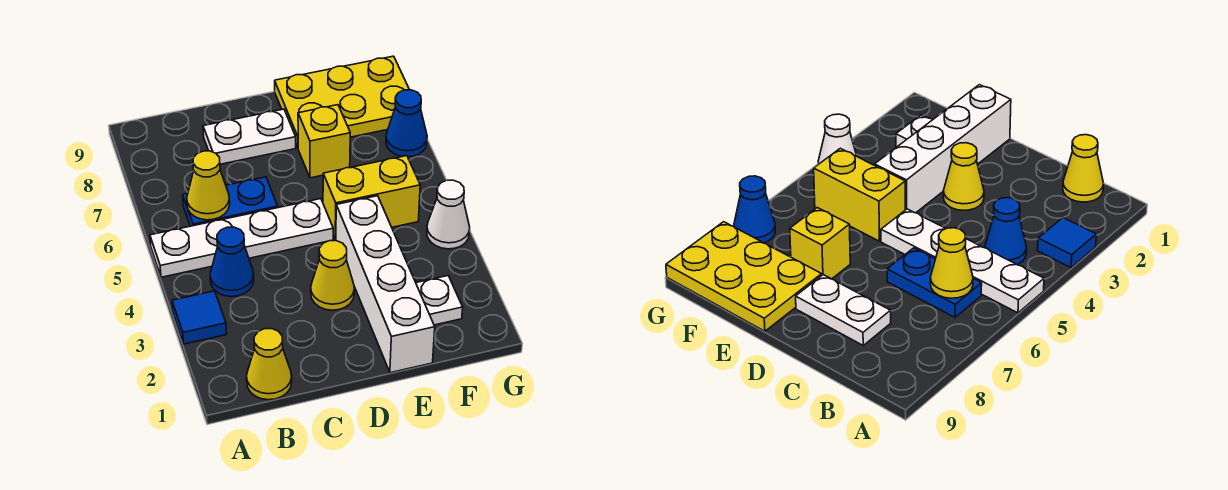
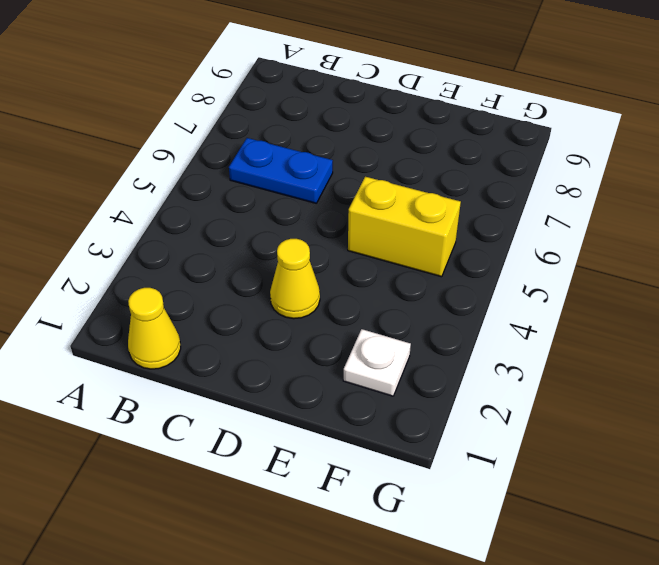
none -> blue tile A3 level 1
none -> white plate A5:D5 level 1
none -> blue cone B4 level 1

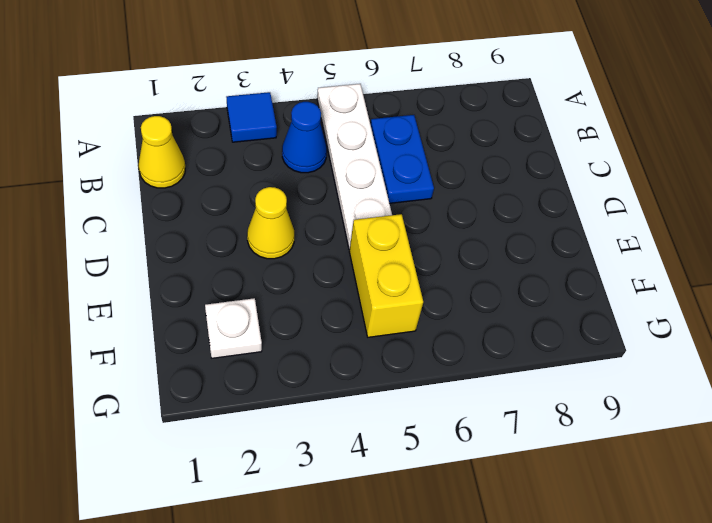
none -> white plate C8:D8 level 1
none -> white brick E1:E4 level 1
none -> yellow brick E7 level 1

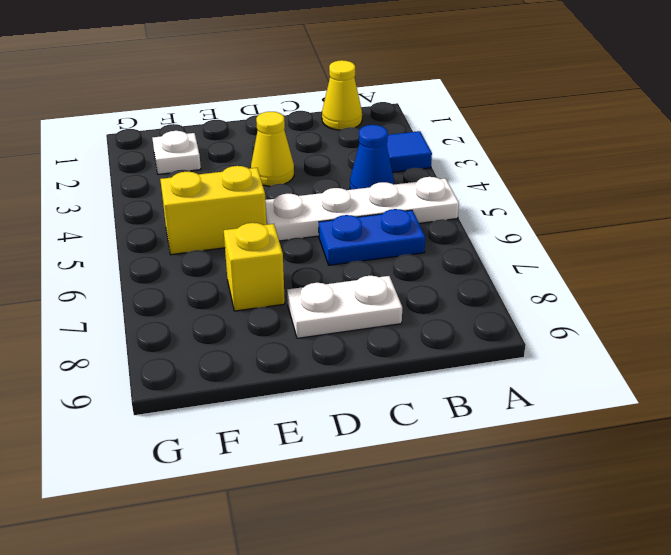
none -> white brick E1:E4 level 1
none -> yellow plate E8:G9 level 1
none -> white cone G4 level 1

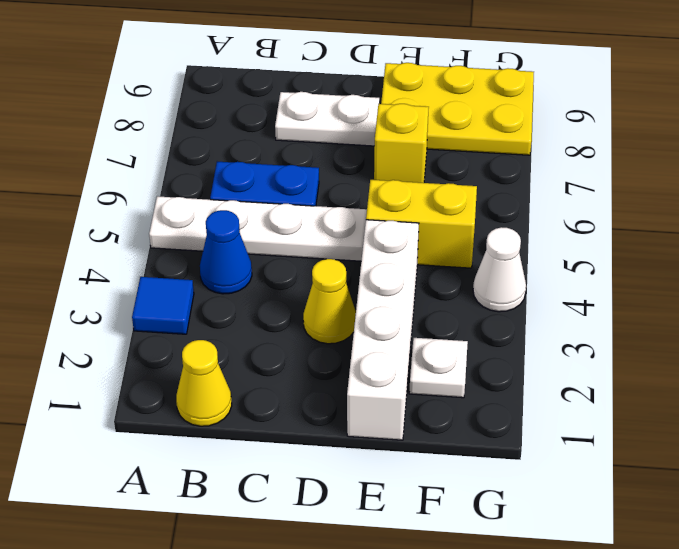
none -> blue cone G7 level 1
none -> yellow cone B6 level 2

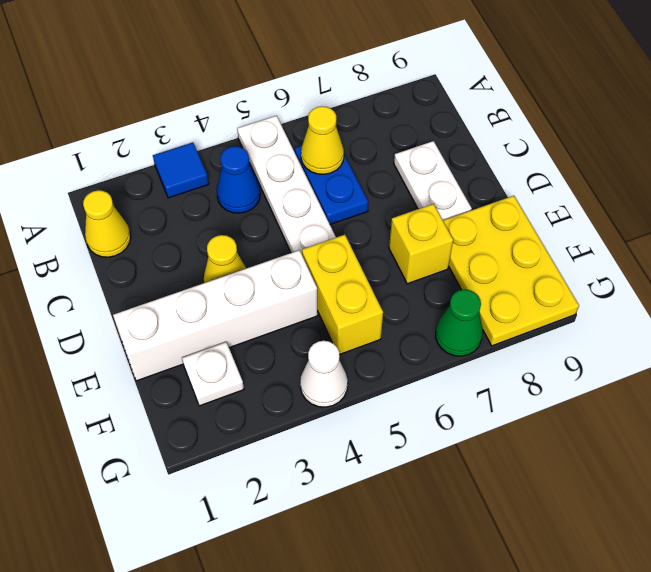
green cone G7 level 1 -> blue cone G7 level 1

